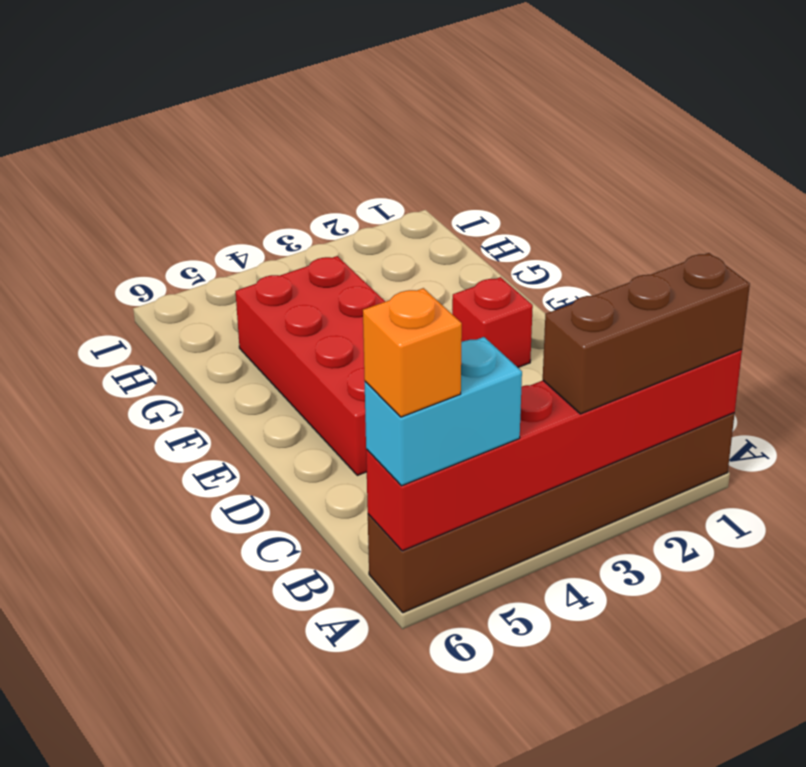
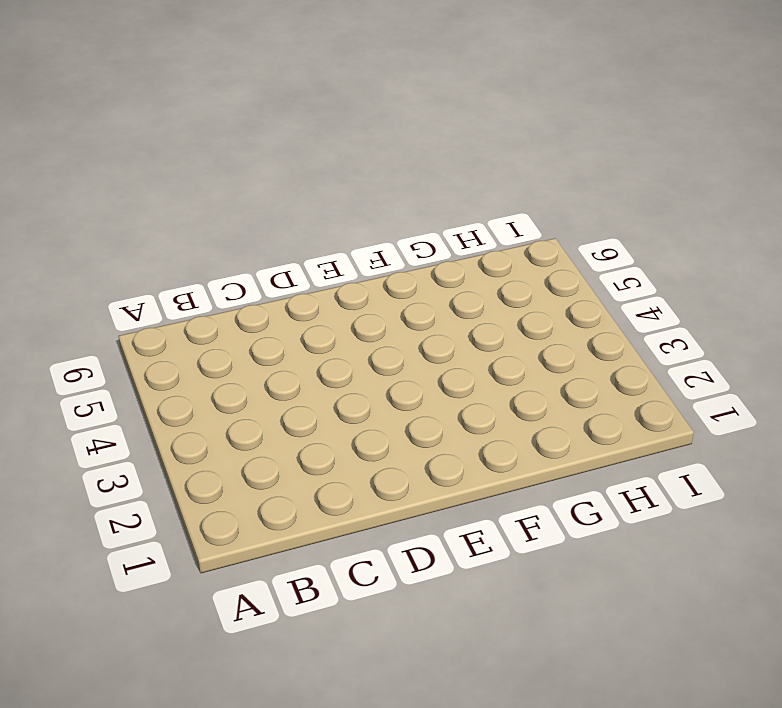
none -> brown brick A1:A6 level 1
none -> red brick D4:G5 level 1

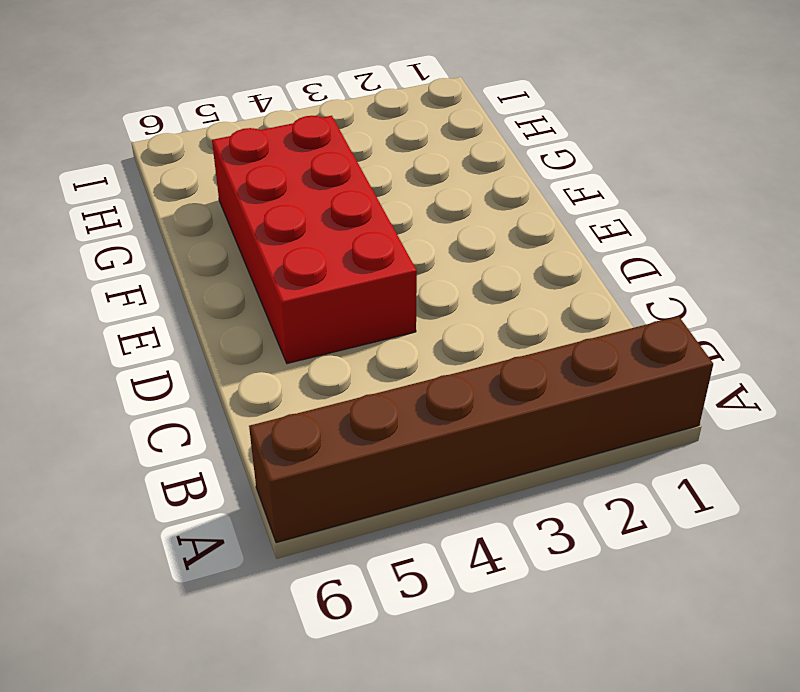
none -> red brick E2 level 1
none -> red brick A1:A6 level 2

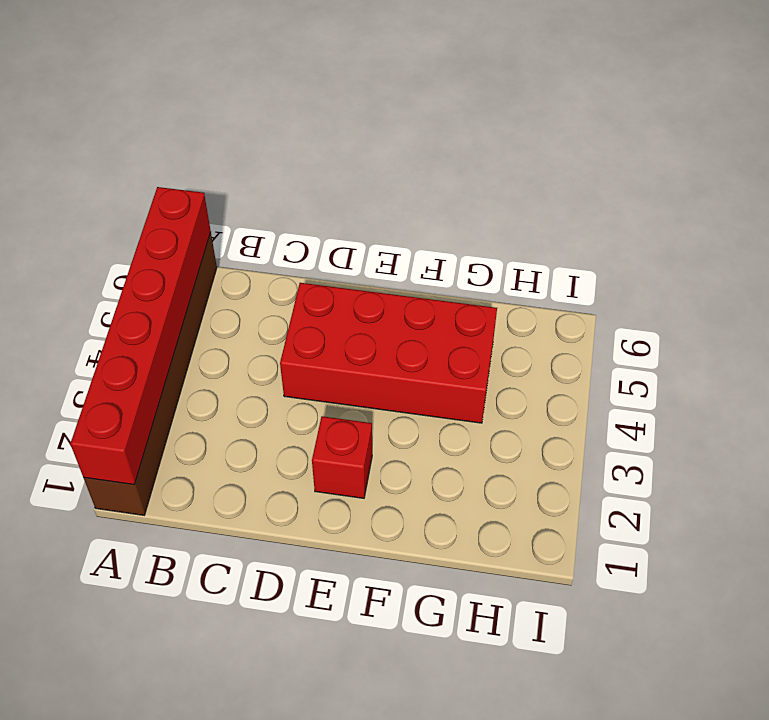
none -> brown brick A1:A3 level 3
none -> cyan brick A5:A6 level 3

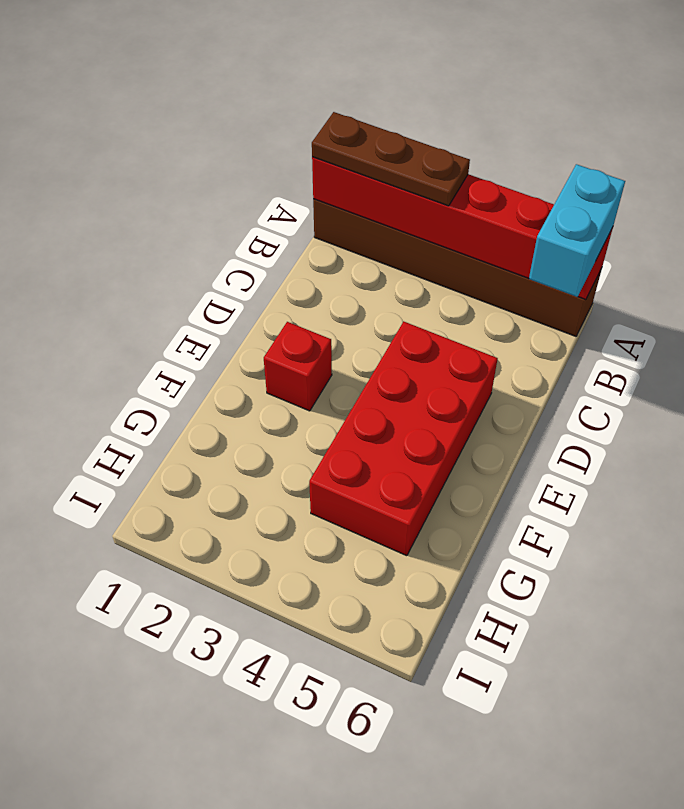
brown plate A1:A3 level 3 -> brown brick A1:A3 level 3
cyan brick A6:B6 level 3 -> cyan brick A5:A6 level 3
none -> orange brick A6 level 4

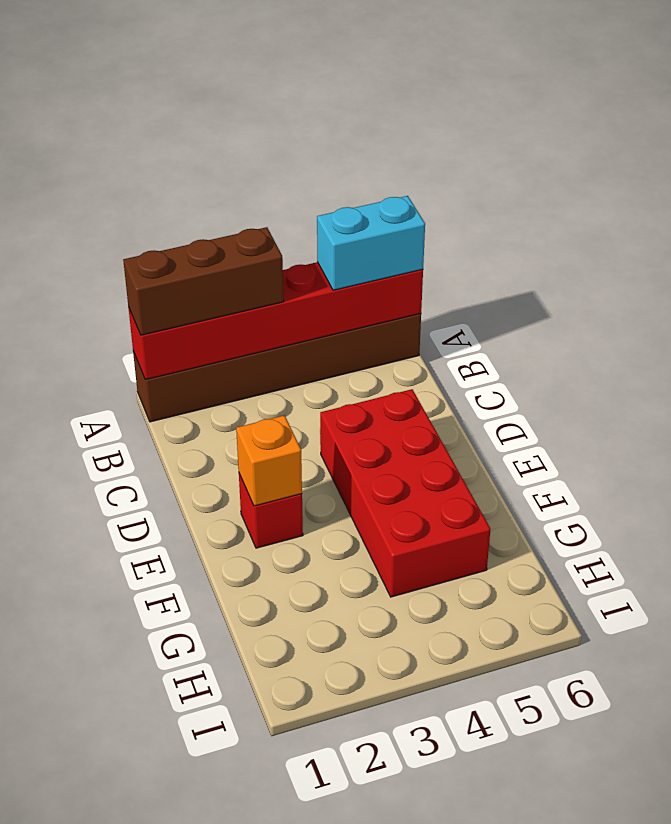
orange brick E2 level 2 -> orange brick A6 level 4

